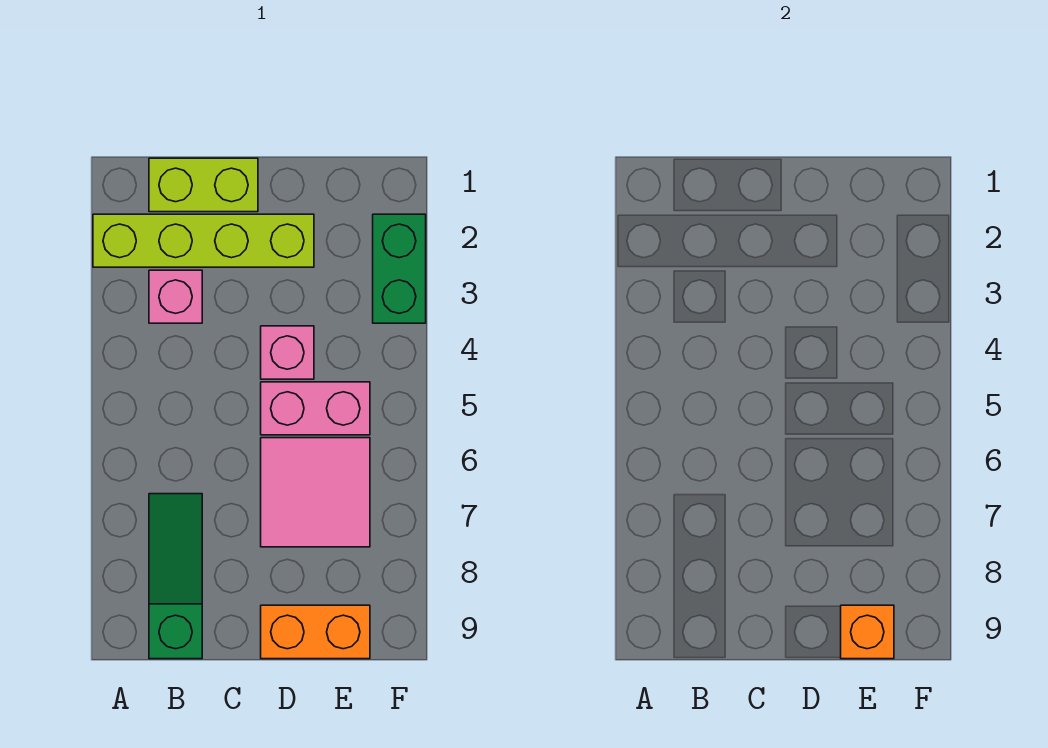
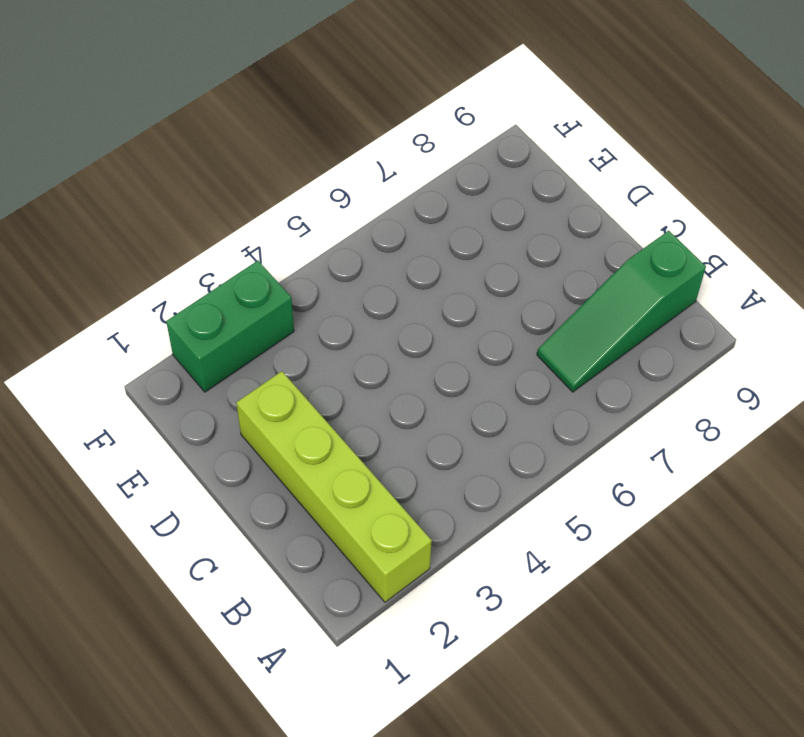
none -> lime brick B1:C1 level 1
none -> pink brick B3 level 1

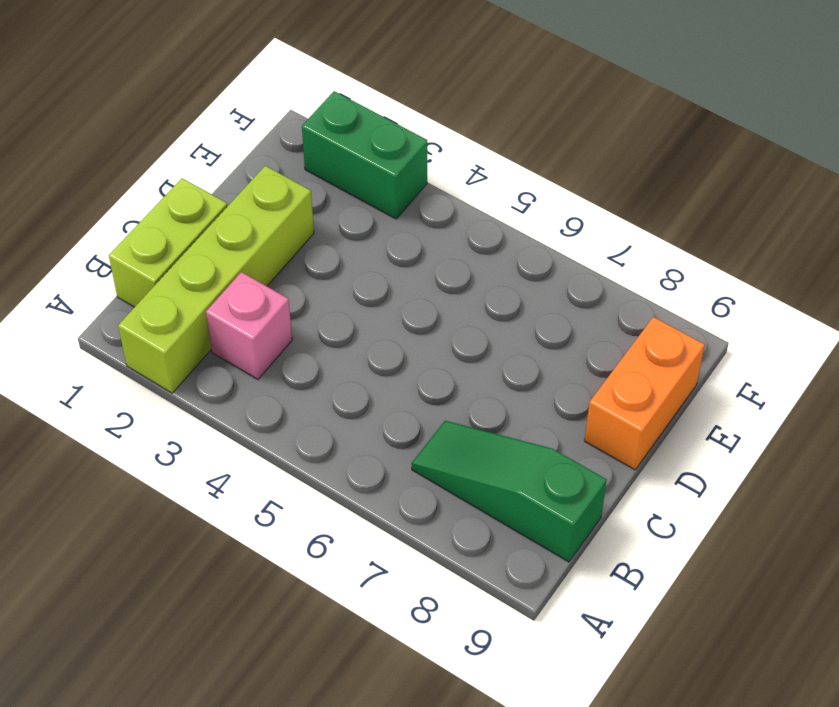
none -> pink brick D4 level 1
none -> pink brick D5:E5 level 1

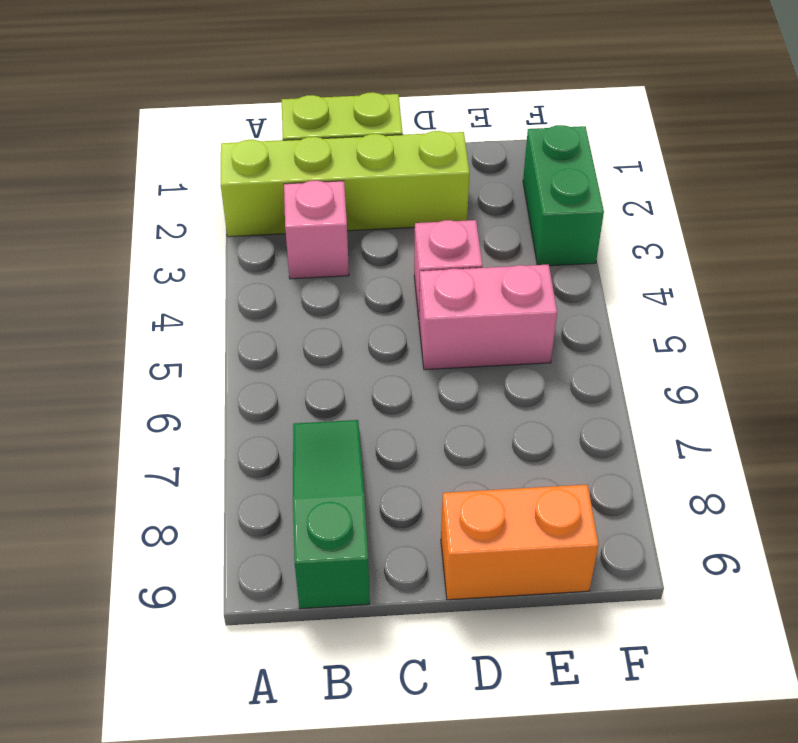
none -> pink tile D6:E7 level 1
none -> orange brick E9 level 2

